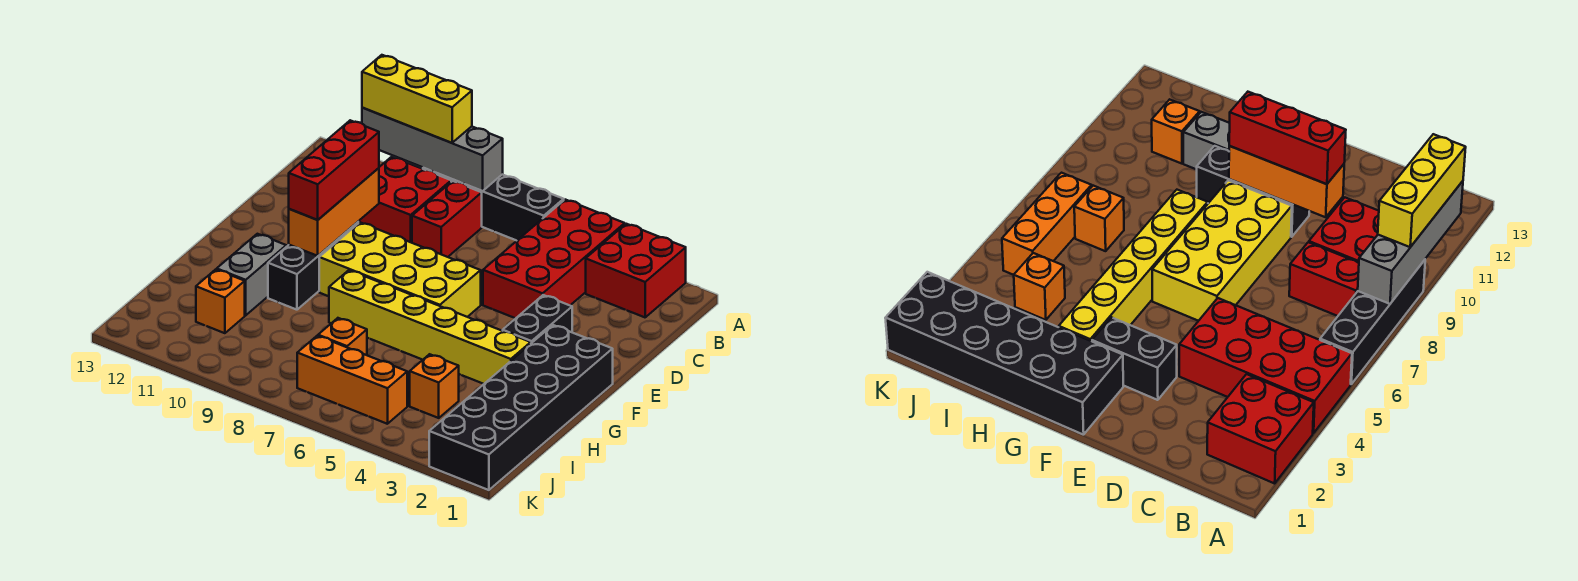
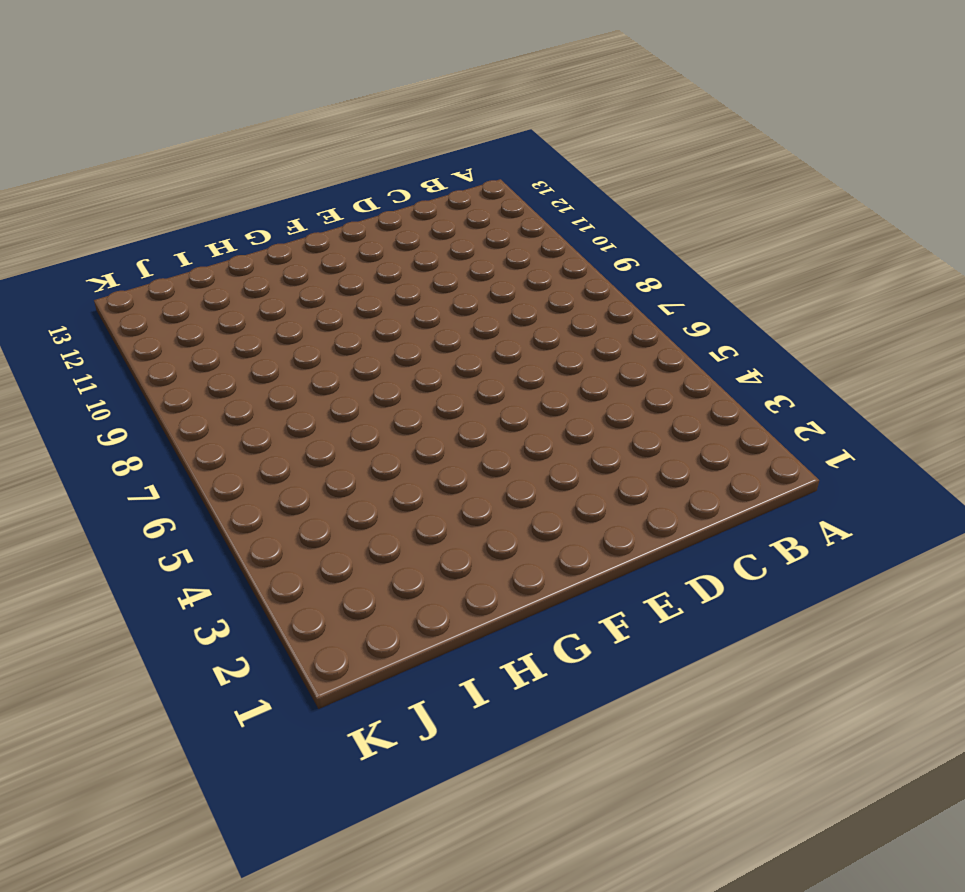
none -> red brick A2:B3 level 1
none -> red brick A4:D5 level 1
none -> black brick A6:A9 level 1

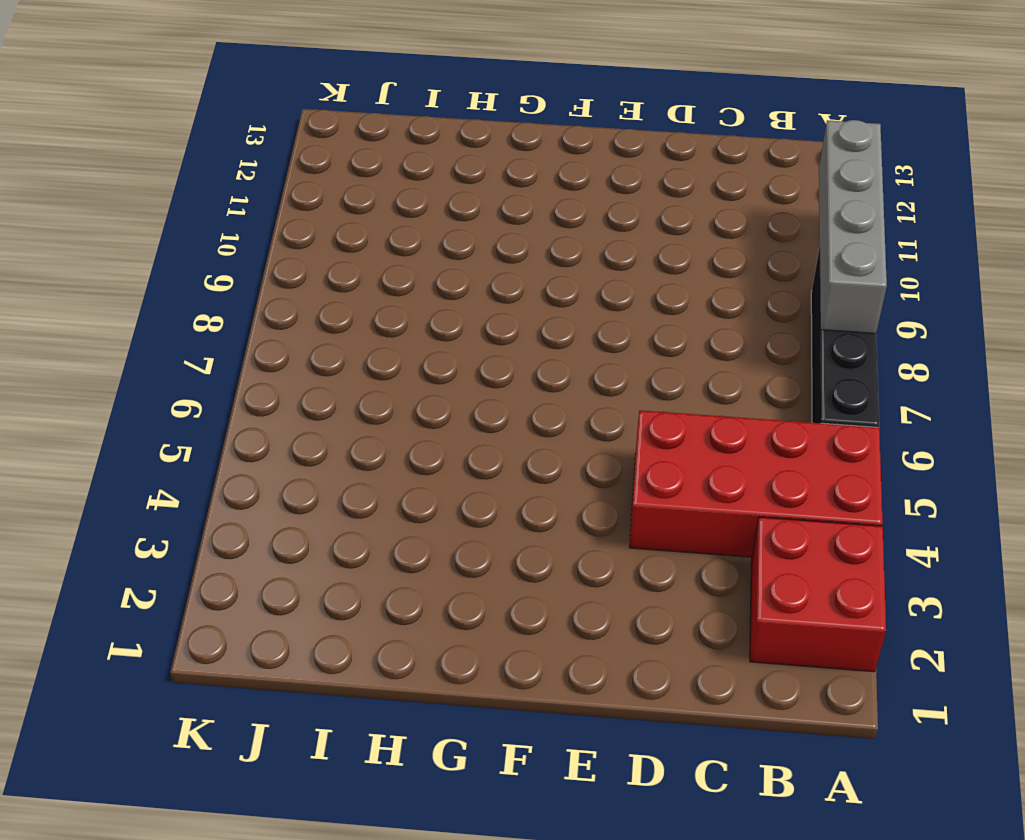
none -> red brick B8:C8 level 1
none -> red brick B9:C10 level 1
none -> black brick E3:F3 level 1

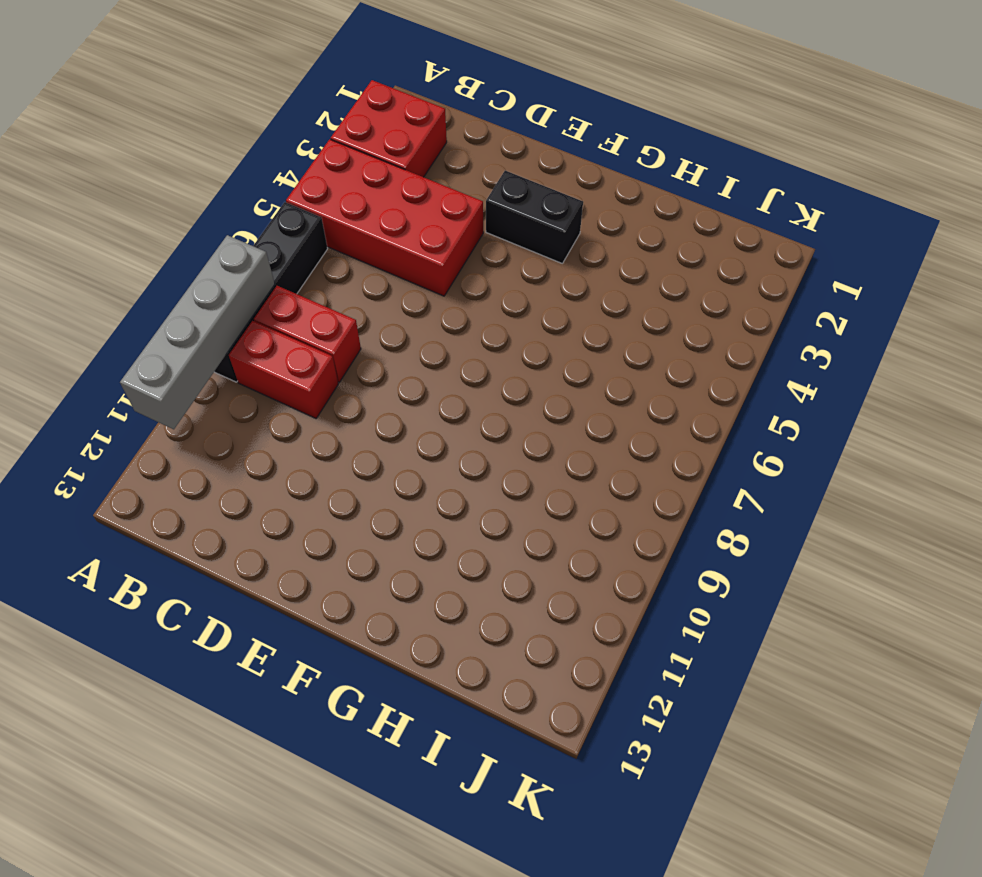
red brick B9:C9 level 1 -> red brick B9:C10 level 1
none -> yellow brick E6:F9 level 1
none -> black brick E10:G10 level 1
none -> black brick F1:K2 level 1

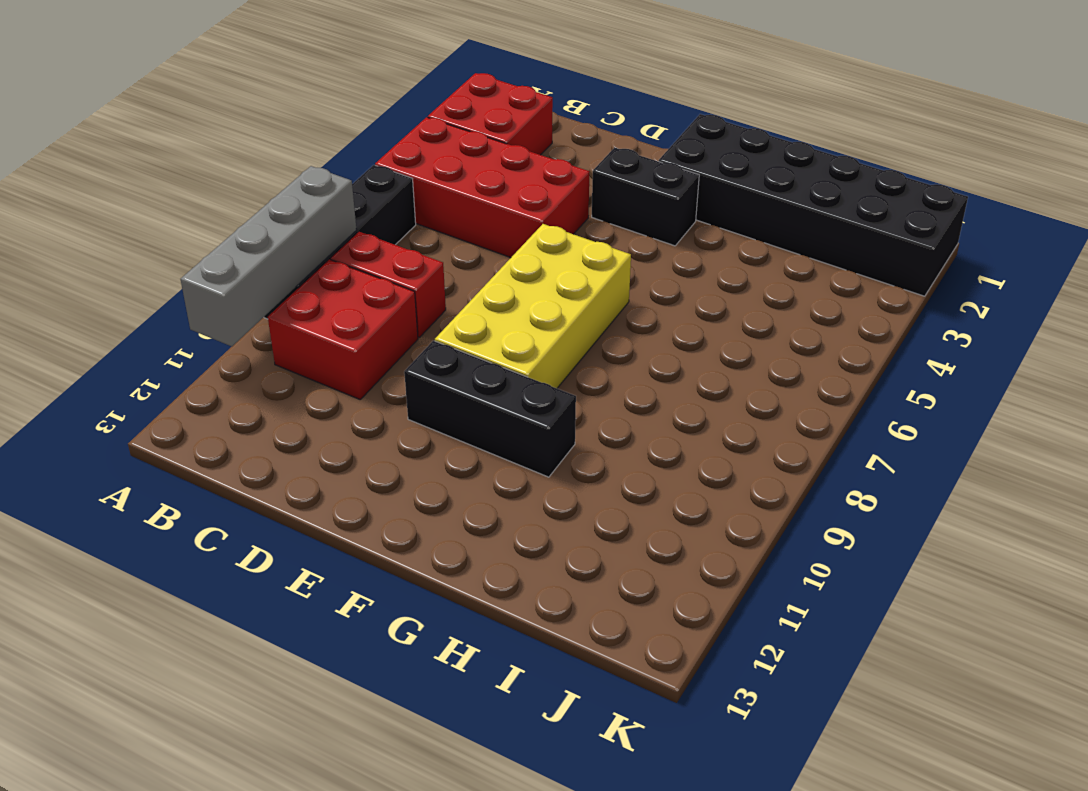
none -> yellow brick G3:G8 level 1
none -> grey brick G11:H11 level 1
none -> orange brick I4 level 1

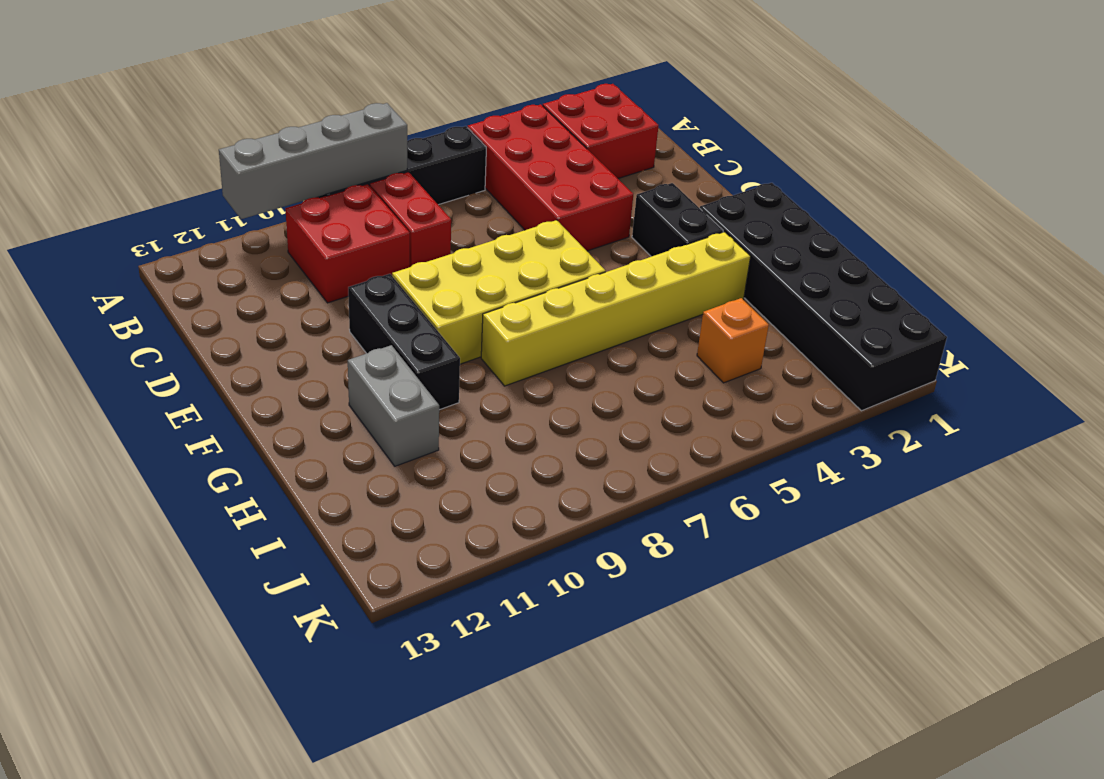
none -> orange brick I7 level 1
none -> orange brick I11 level 1
none -> orange brick J5:J7 level 1

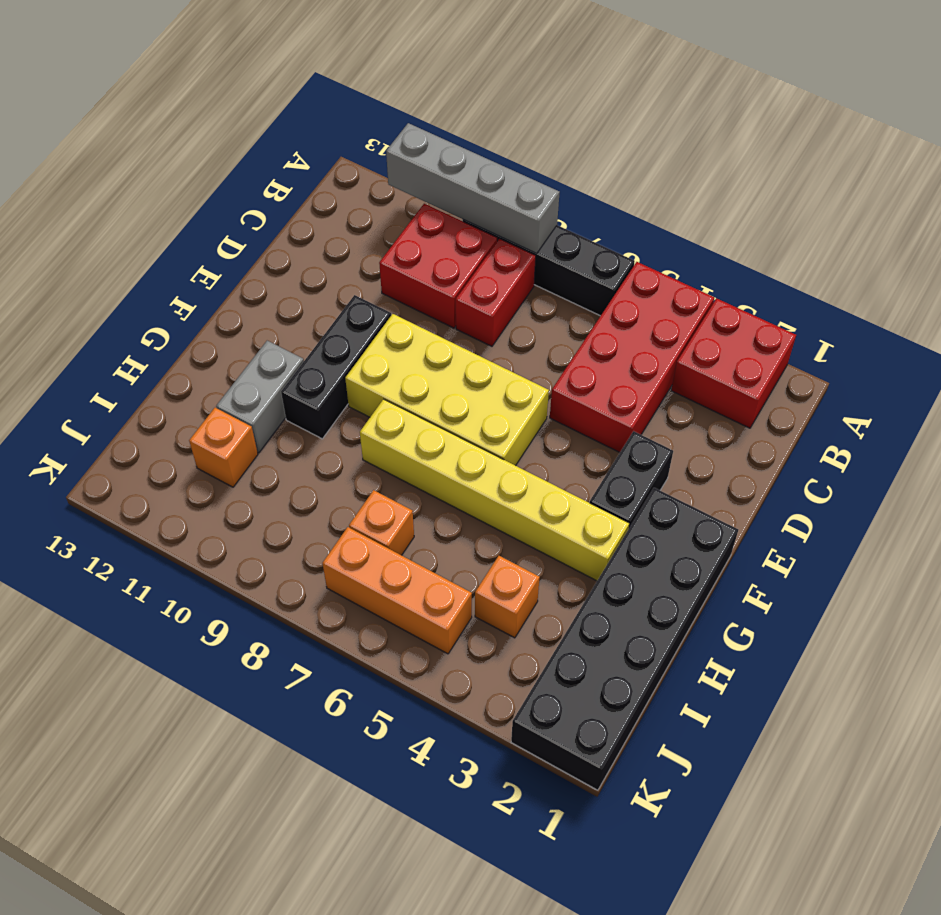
none -> orange brick D10:F10 level 2
none -> yellow brick A9:A11 level 3
none -> red brick D10:F10 level 3

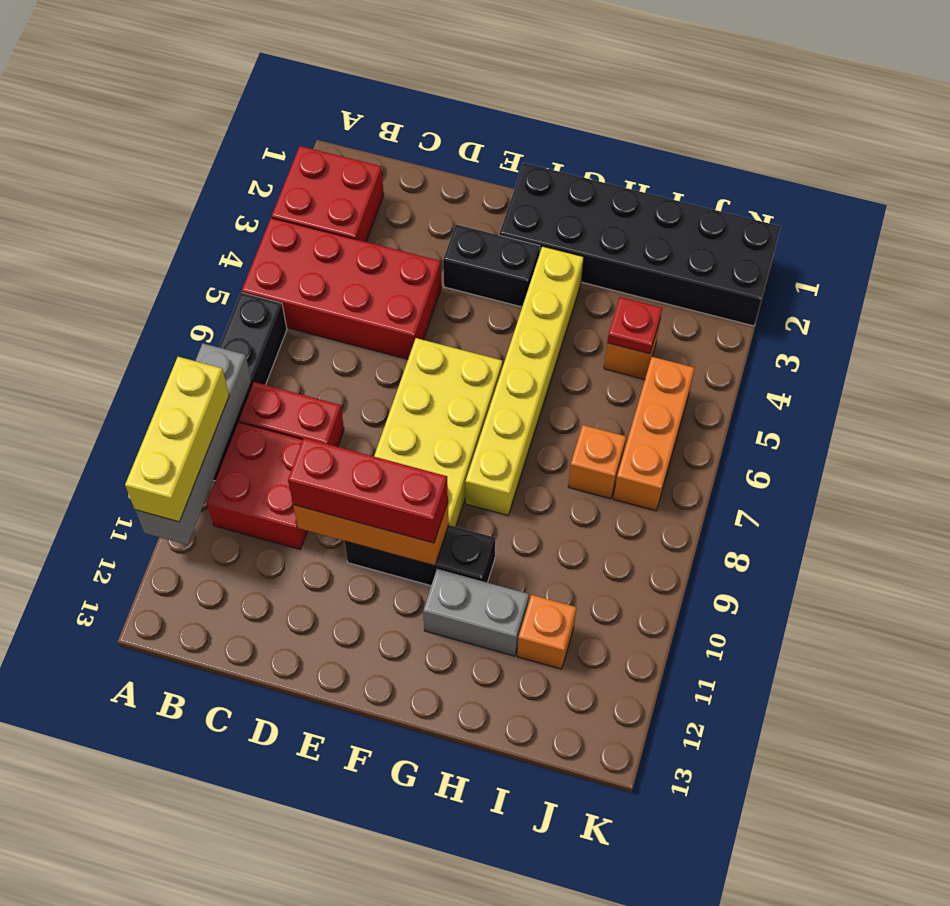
red plate I4 level 2 -> none

